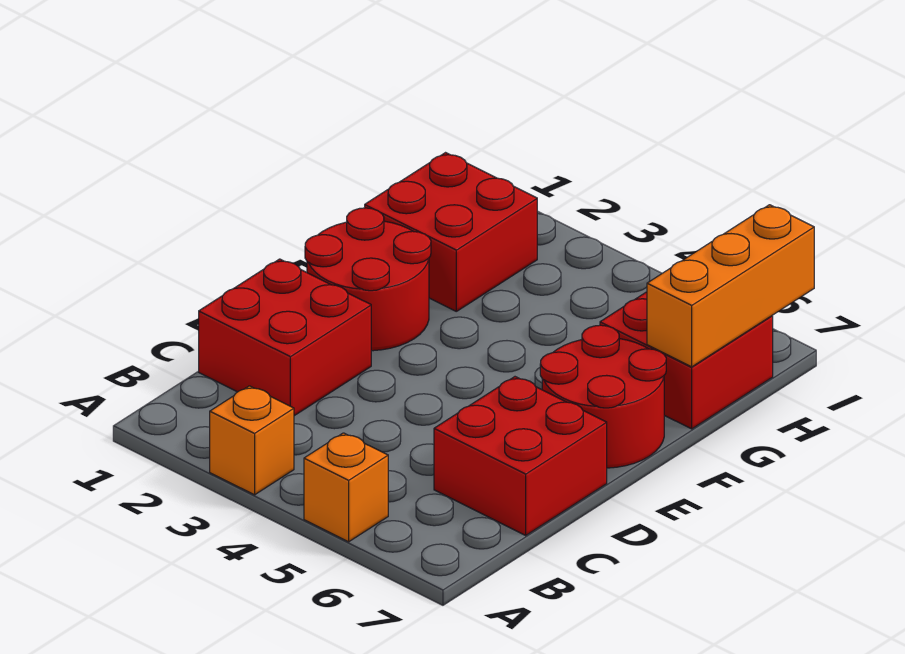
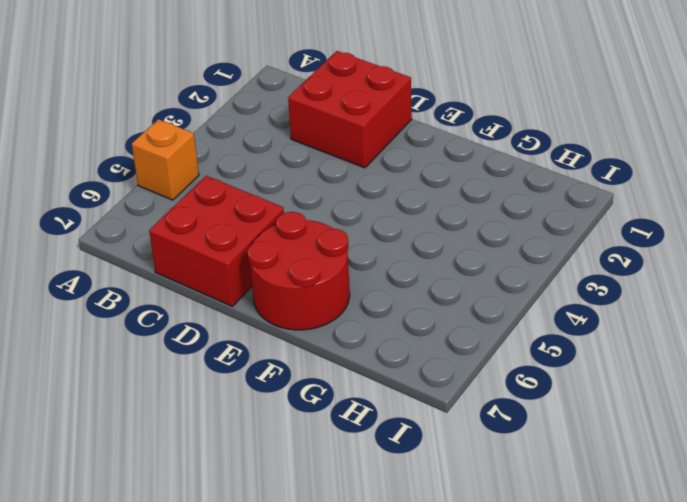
none -> orange brick A3 level 1
none -> red round brick E1:F2 level 1

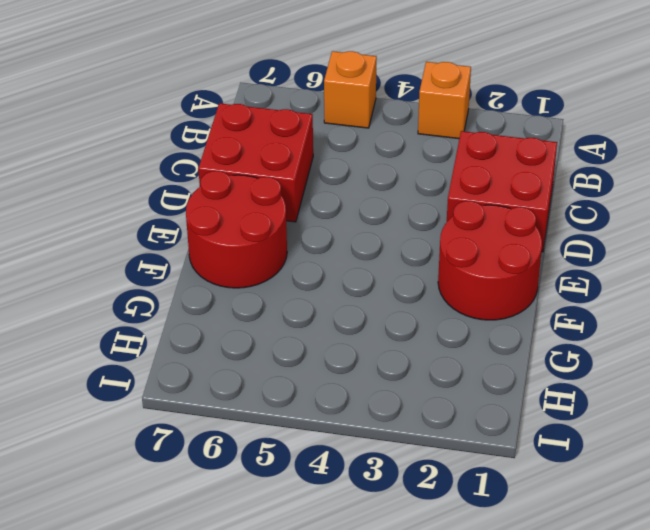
none -> red brick G1:H2 level 1
none -> red brick G6:H7 level 1

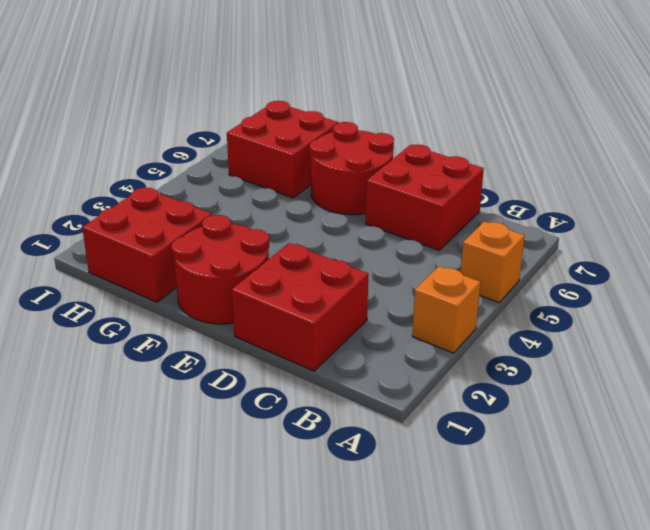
none -> orange brick G7:I7 level 2

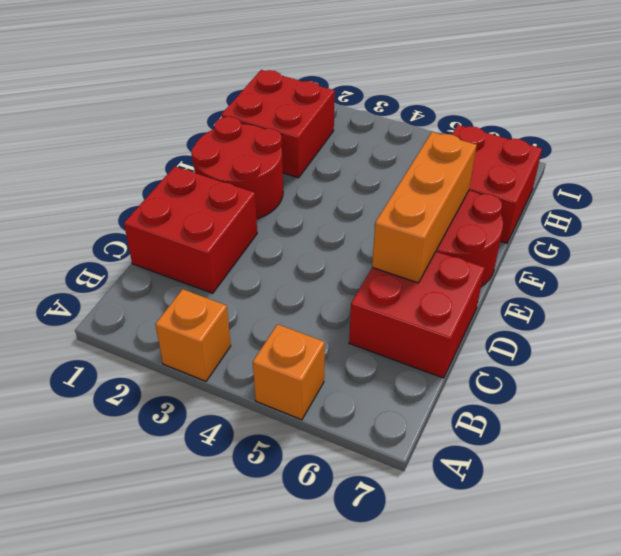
orange brick D6:F6 level 2 -> orange brick G7:I7 level 2

